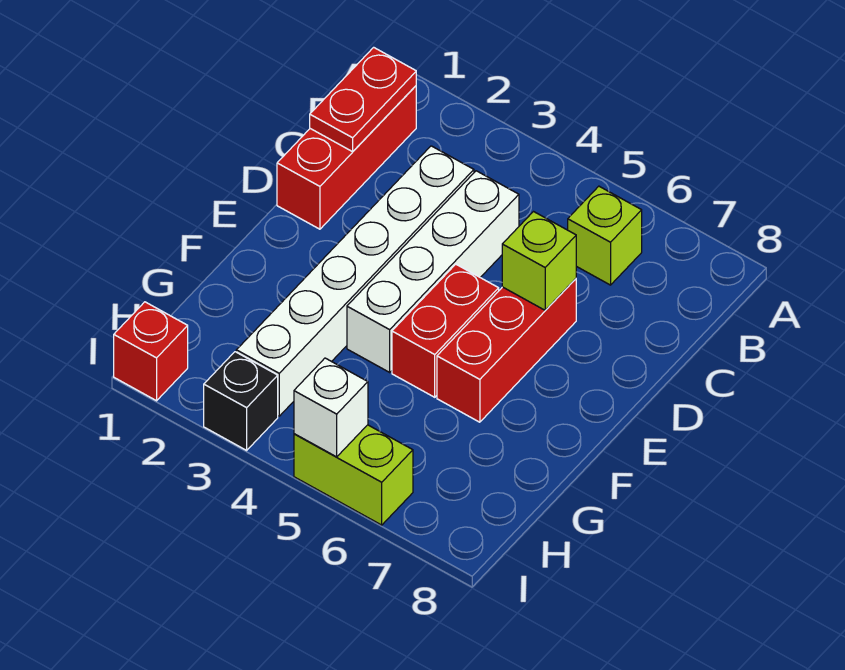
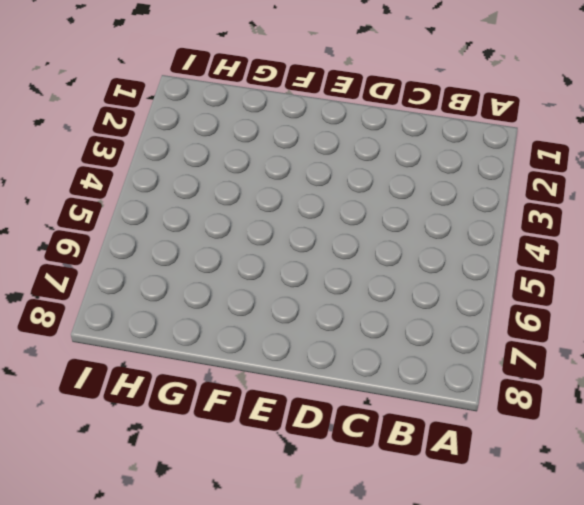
none -> red brick B1:D1 level 1
none -> lime brick B6 level 1
none -> white brick C3:H3 level 1

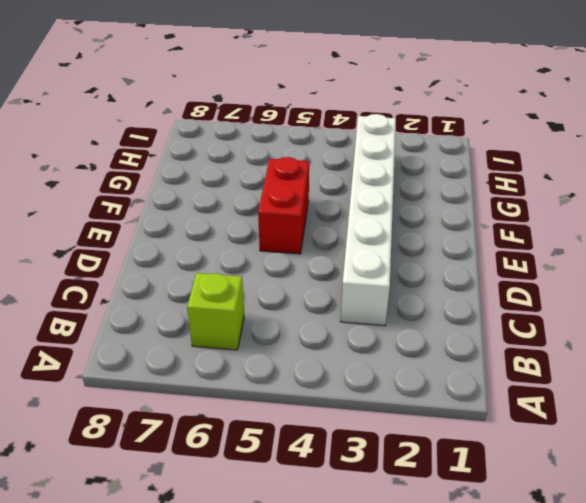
none -> red brick B1:D1 level 1
none -> white brick C4:F4 level 1
none -> red brick D6:F6 level 1

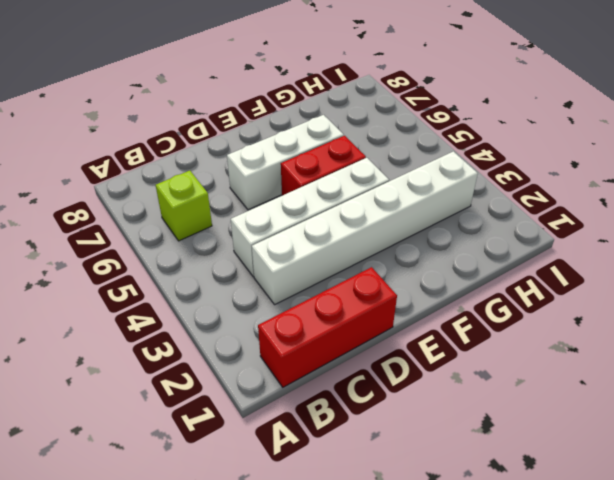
white brick D6:F6 level 1 -> red brick D6:F6 level 1
none -> red brick I1 level 1
none -> black brick I3 level 1
none -> lime brick I5:I6 level 1

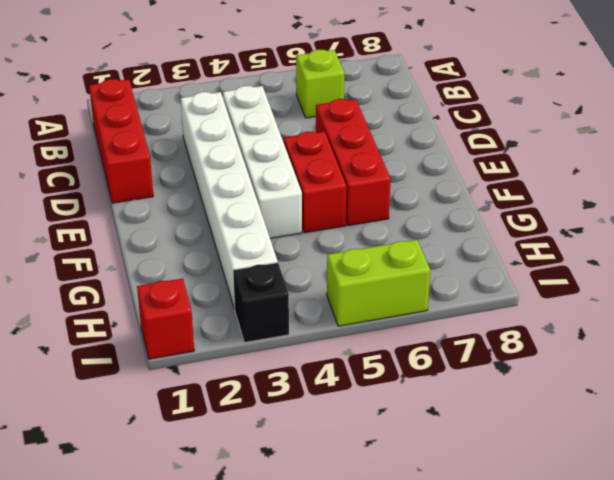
none -> red plate B1:C1 level 2
none -> lime brick D6 level 2
none -> white brick I5 level 2

